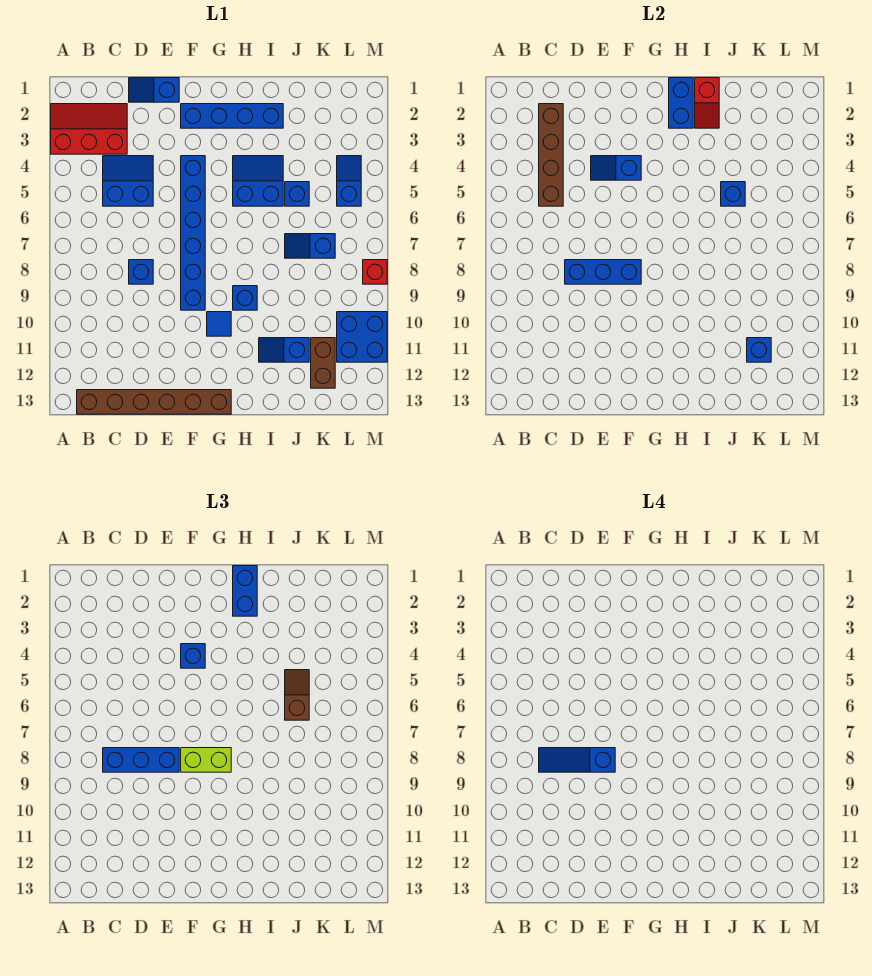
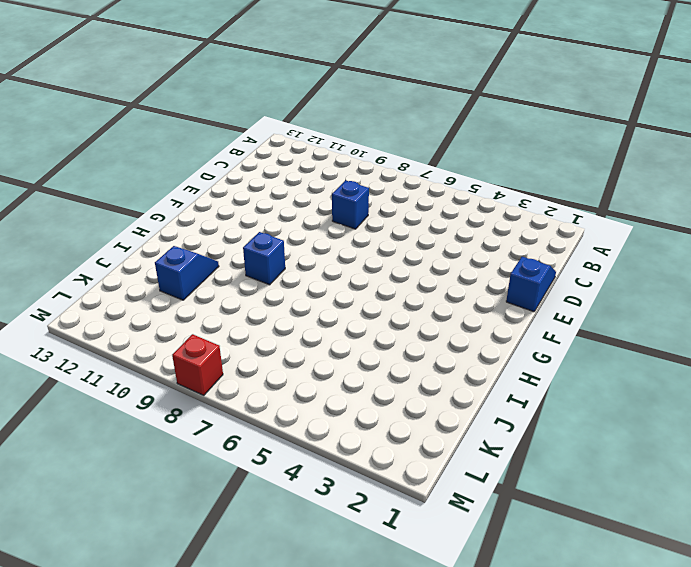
none -> red slope A2:C3 level 1 top 3
none -> brown brick B13:G13 level 1
none -> blue slope C4:D5 level 1 top 5
none -> blue brick F2:I2 level 1

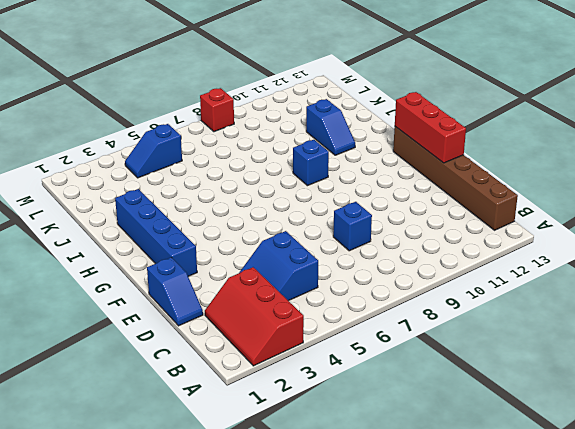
red brick E13:G13 level 2 -> none
none -> blue brick F4:F9 level 1
none -> blue tile G10 level 1
none -> blue slope H4:I5 level 1 top 5
none -> blue brick J5 level 1

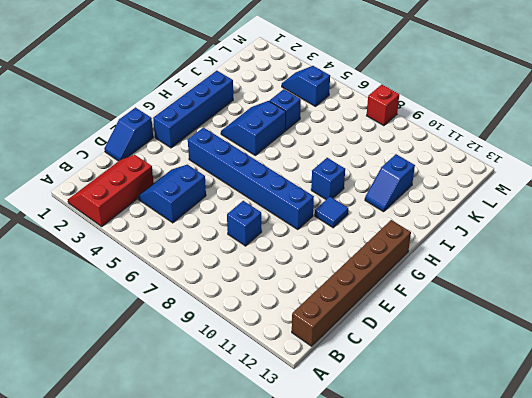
none -> blue slope J7:K7 level 1 top K
none -> brown brick K11:K12 level 1
none -> blue brick L10:M11 level 1
none -> brown brick C2:C5 level 2

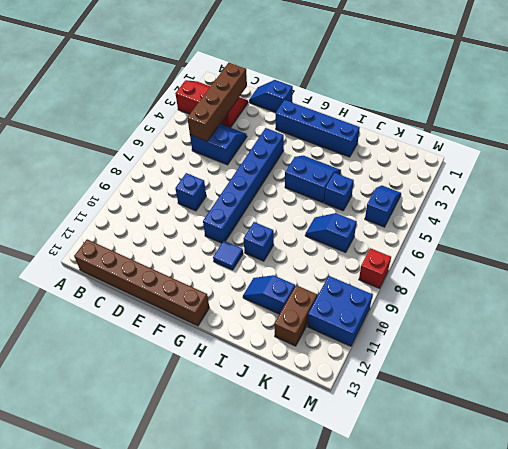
none -> blue brick D8:F8 level 2
none -> blue slope E4:F4 level 2 top F
none -> blue brick H1:H2 level 2
none -> red slope I1:I2 level 2 top 1

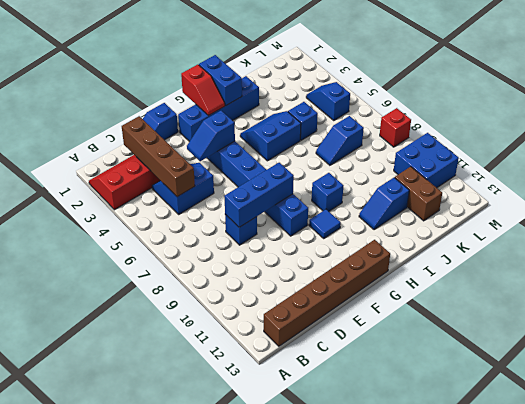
red slope G1:G2 level 2 top 1 -> red slope I1:I2 level 2 top 1
none -> blue brick J5 level 2
none -> blue brick K11 level 2
none -> blue brick C8:E8 level 3
none -> blue brick F4 level 3

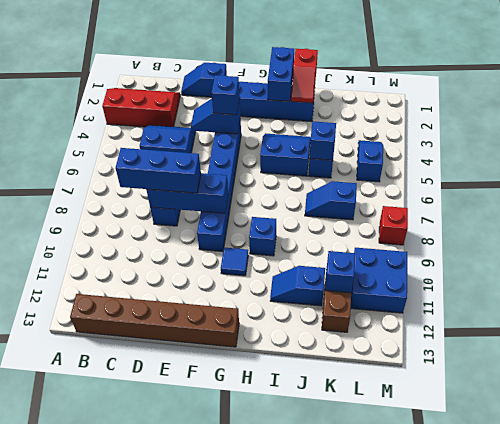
none -> brown brick C2:C5 level 2
none -> lime brick F8:G8 level 3
none -> blue brick H1:H2 level 3
none -> brown slope J5:J6 level 3 top 6

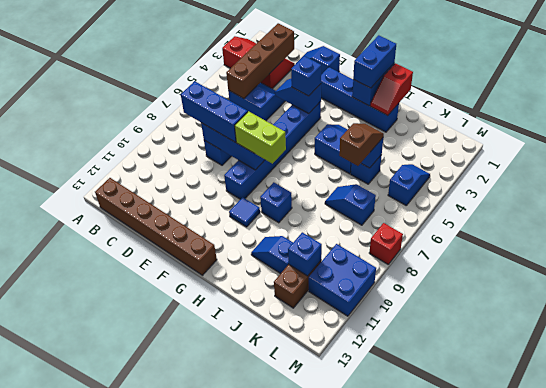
none -> blue slope C8:E8 level 4 top E

